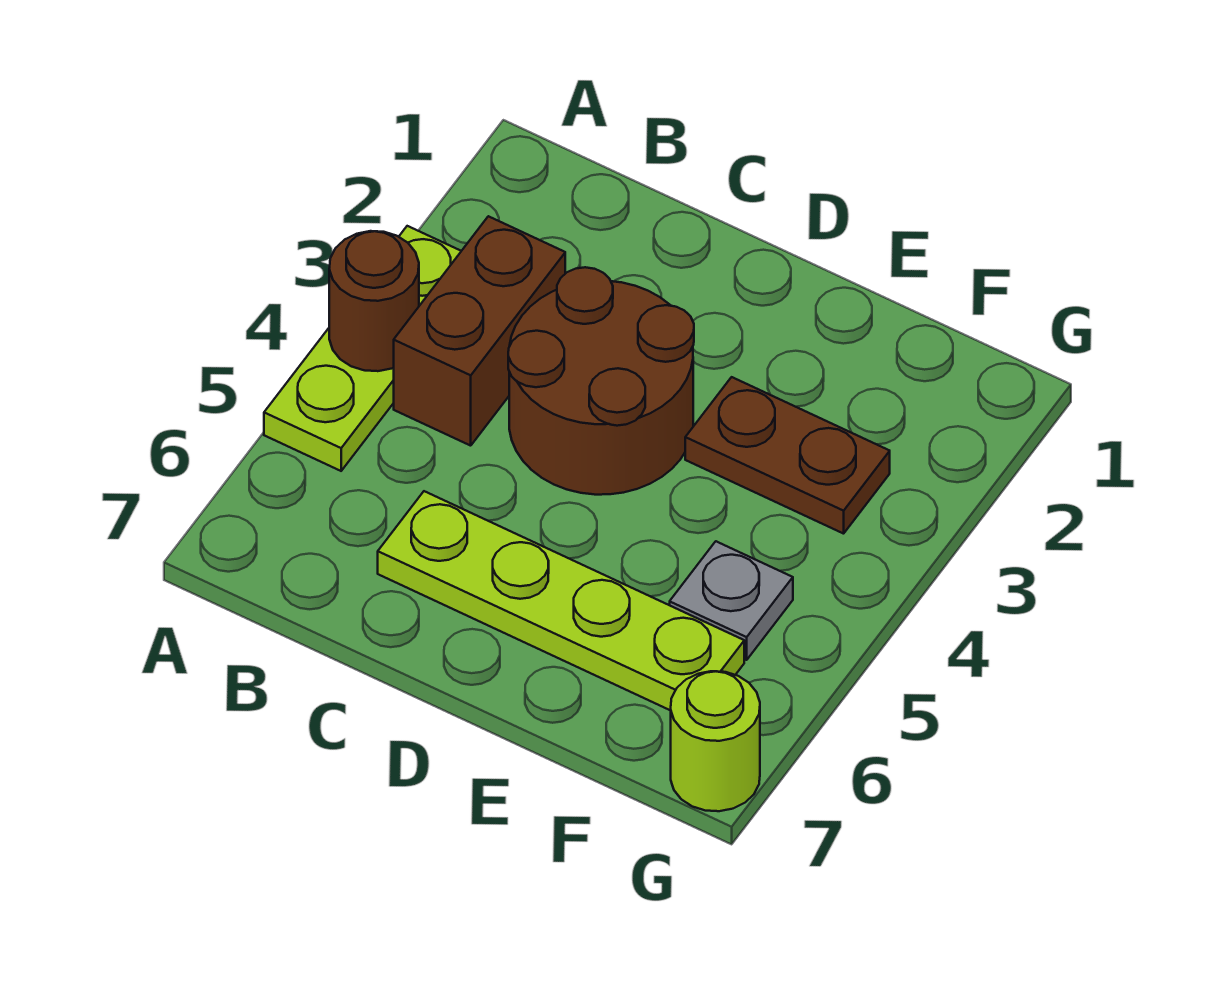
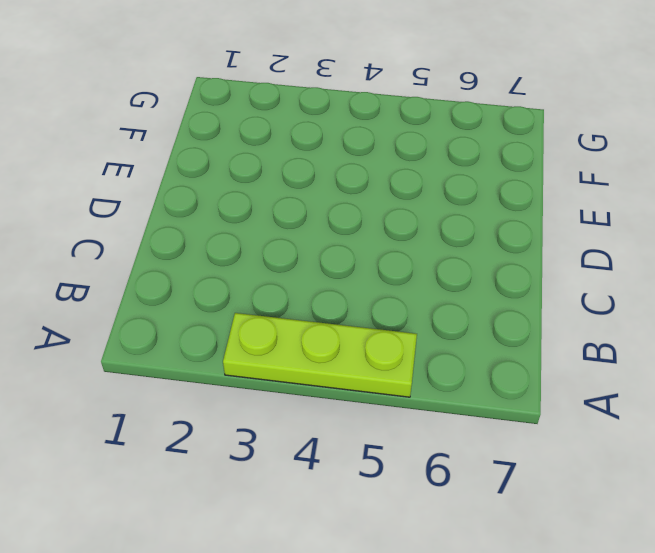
none -> brown brick B3:B4 level 1
none -> brown round brick C3:D4 level 1

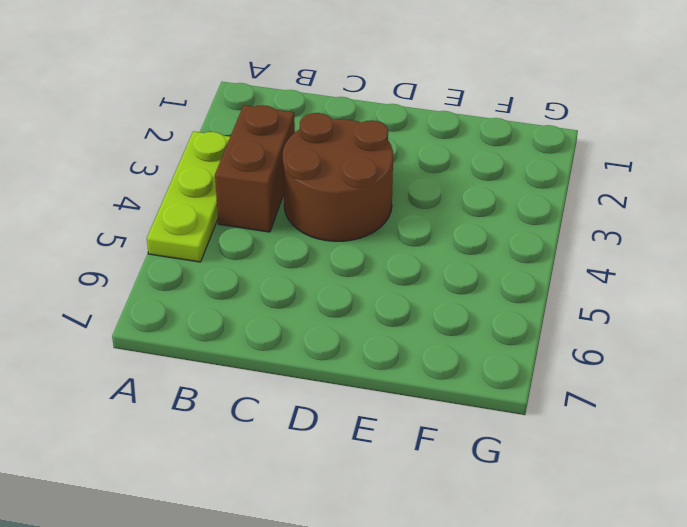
none -> lime plate C6:F6 level 1
none -> brown plate E3:F3 level 1

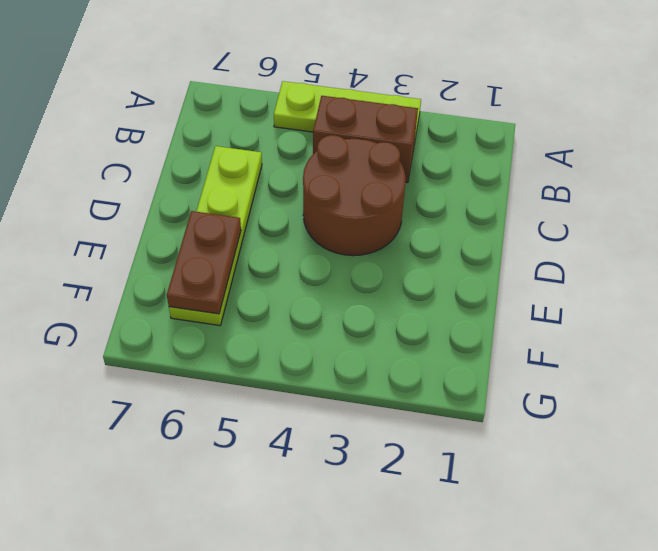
brown plate E6:F6 level 2 -> brown plate E3:F3 level 1
none -> grey plate F5 level 1
none -> lime round brick G7 level 1

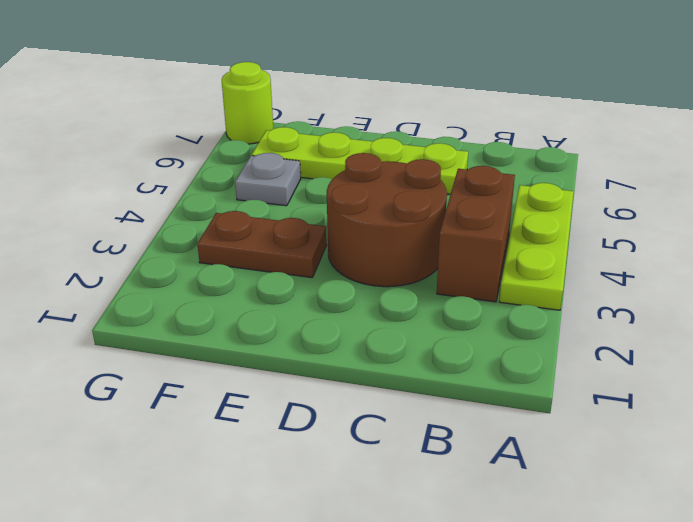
none -> brown round brick A4 level 2

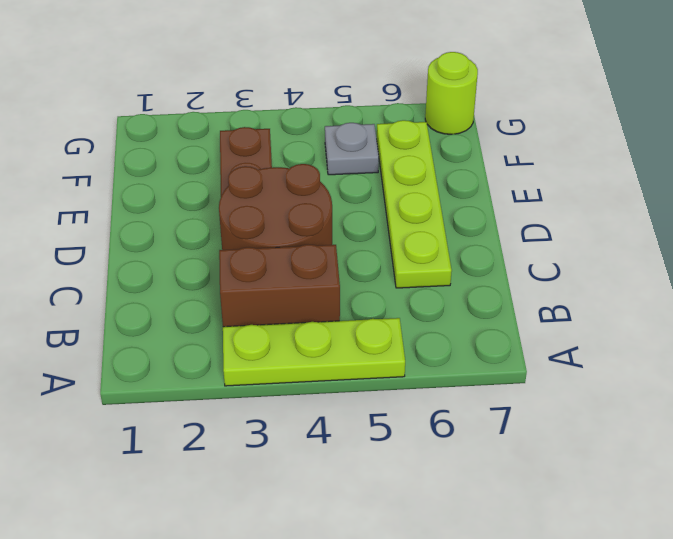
none -> brown round brick A4 level 2

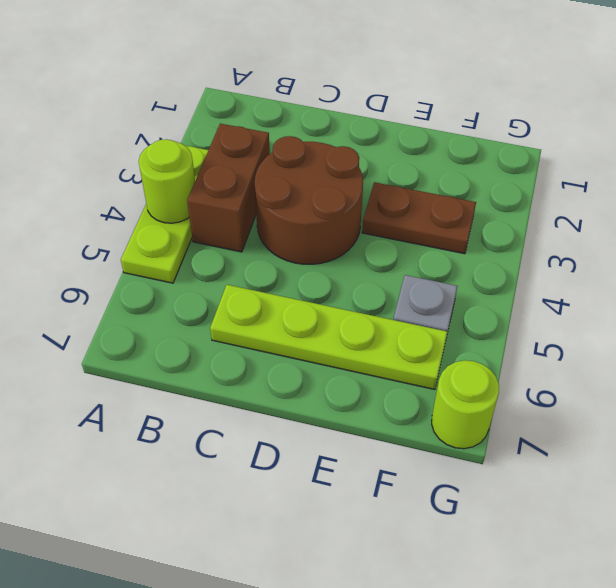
lime round brick A4 level 2 -> brown round brick A4 level 2

